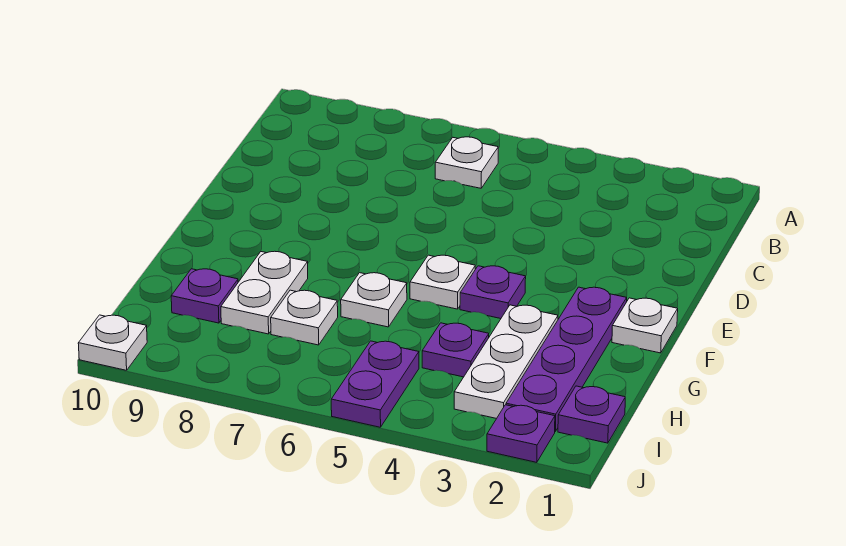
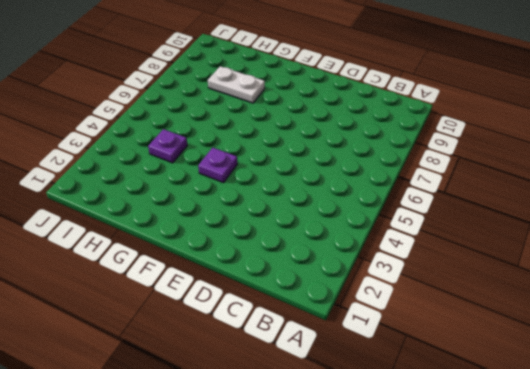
none -> white plate B6 level 1
none -> white plate F1 level 1
none -> purple plate F2:I2 level 1

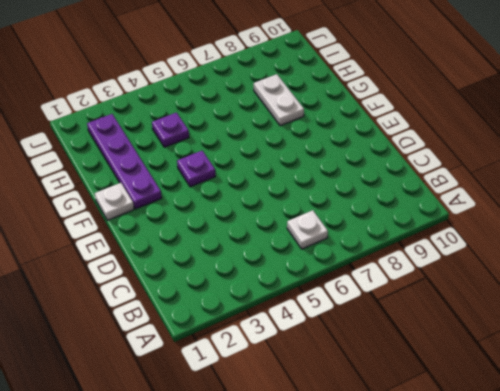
none -> white plate F5 level 1
none -> white plate G3:I3 level 1
none -> white plate G6 level 1

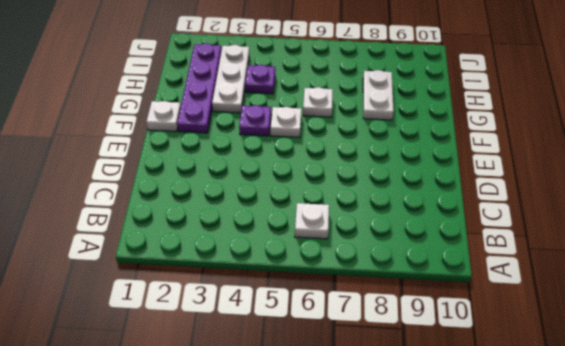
none -> white plate H7 level 1
none -> purple plate H9 level 1
none -> purple plate I1 level 1

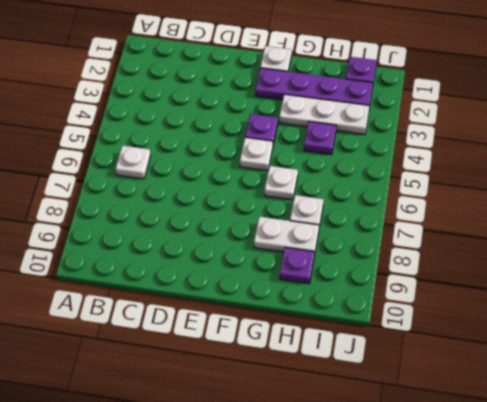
none -> purple plate I5:J5 level 1
none -> purple plate J2 level 1
none -> white plate J10 level 1

